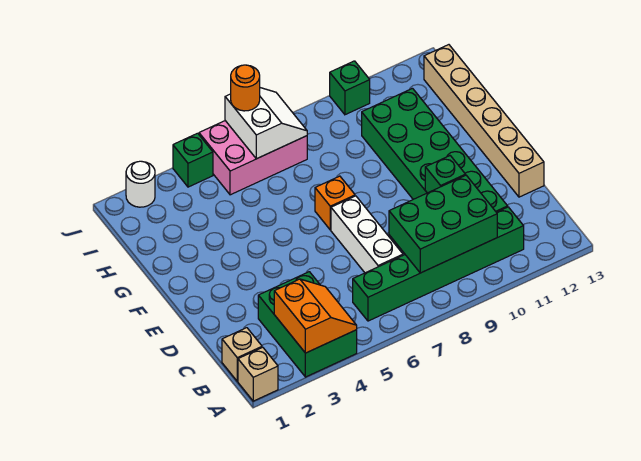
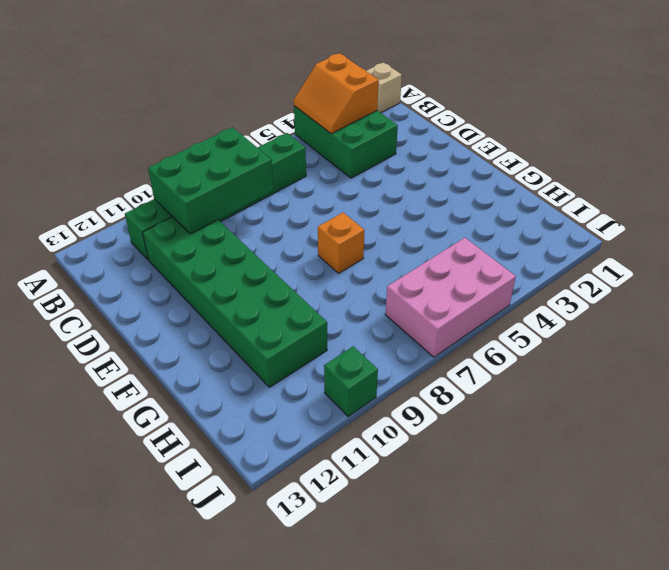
none -> tan brick B1 level 1
none -> white brick C7:E7 level 1
none -> tan brick D13:I13 level 1

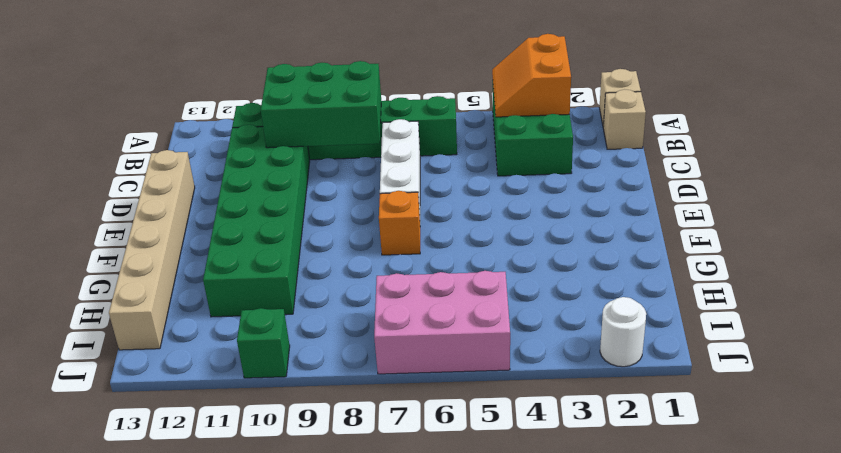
none -> green brick J4 level 1
none -> green brick D10 level 2
none -> white slope I6:J7 level 2 top 6

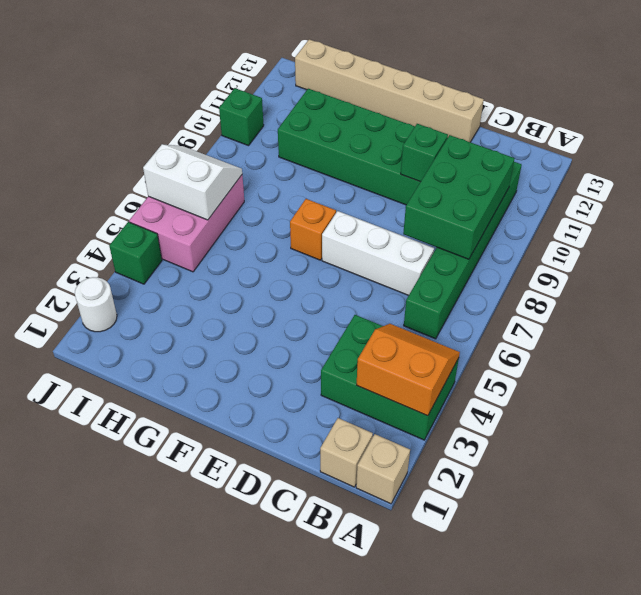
none -> orange round brick J6 level 3

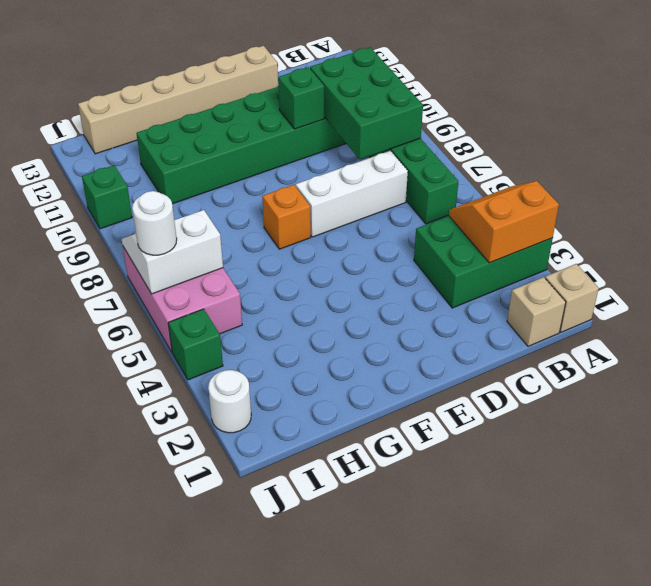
white round brick J6 level 3 -> orange round brick J6 level 3

